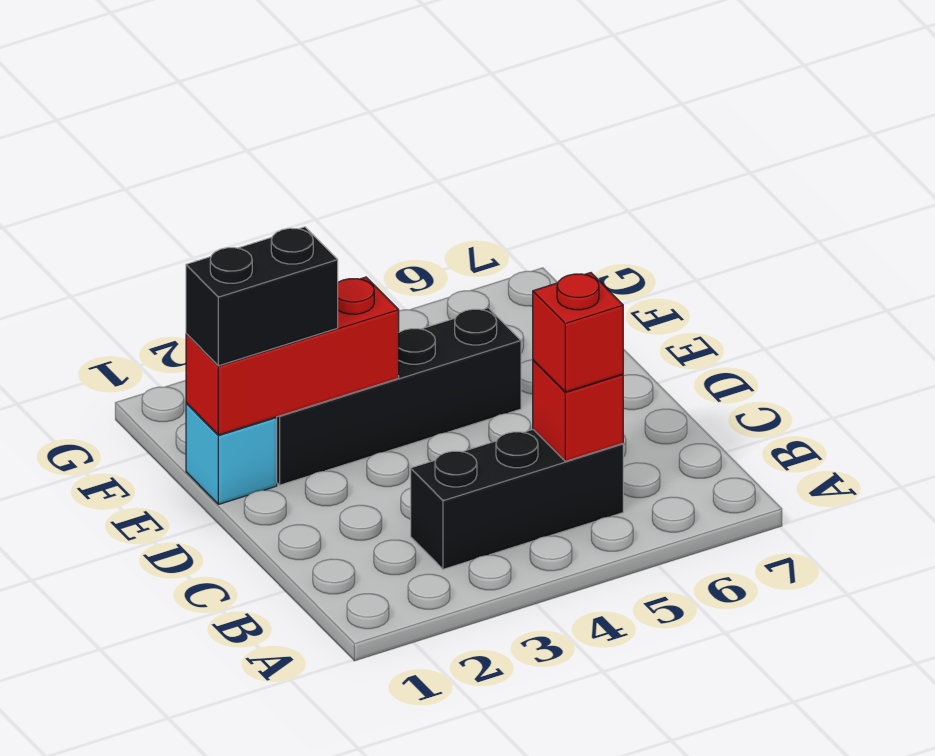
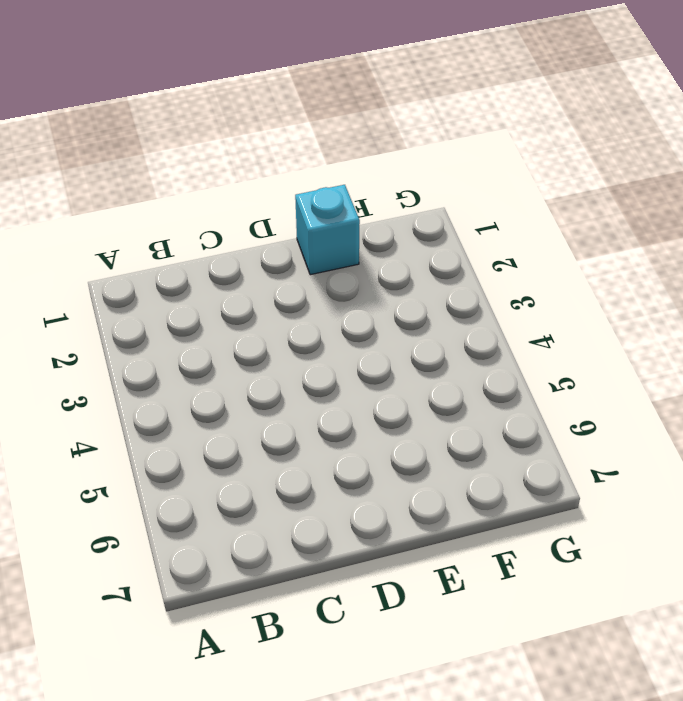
none -> black brick B3:B5 level 1
none -> black brick E2:E5 level 1

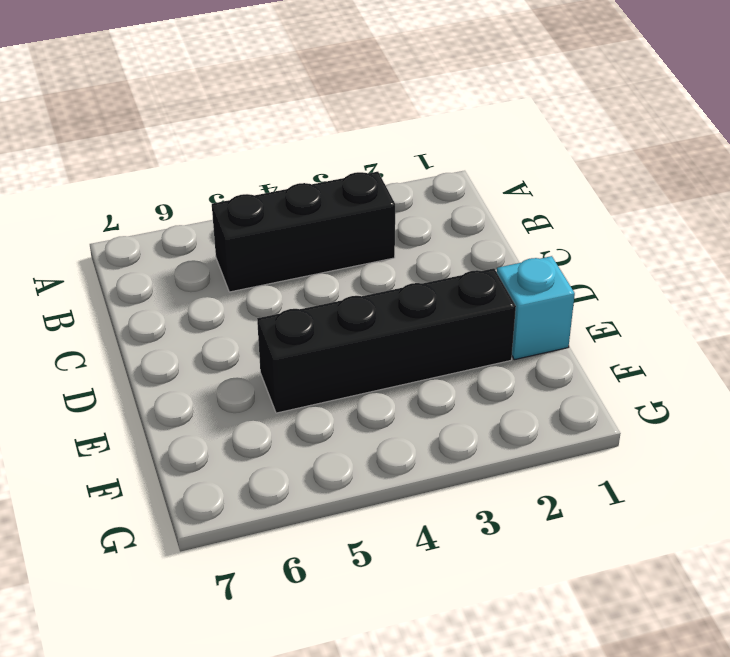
none -> red brick B5 level 2
none -> red brick E1:E3 level 2

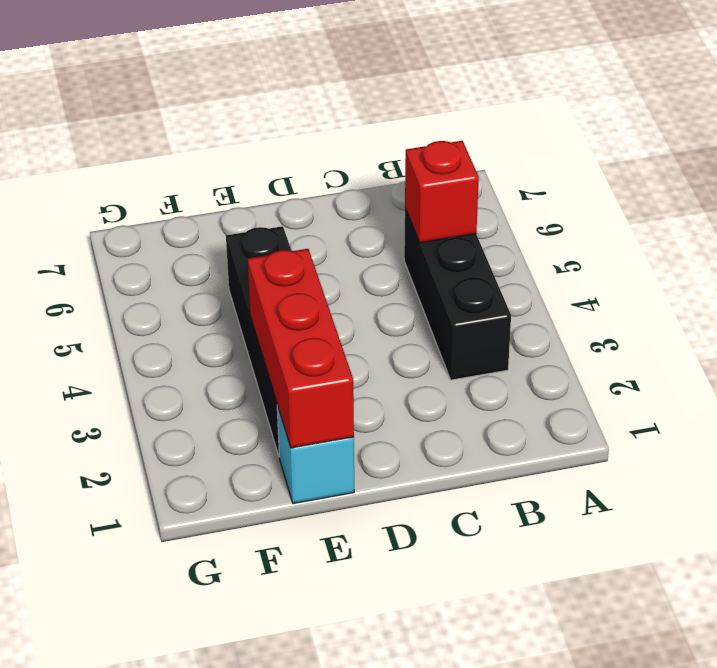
none -> red brick B5 level 3
none -> black brick E1:E2 level 3

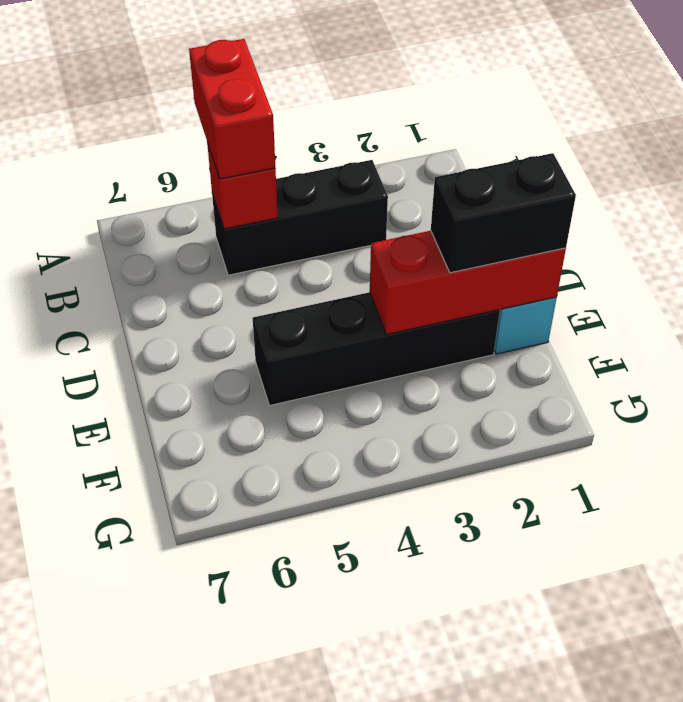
red brick A5:B5 level 3 -> red brick B5 level 3

